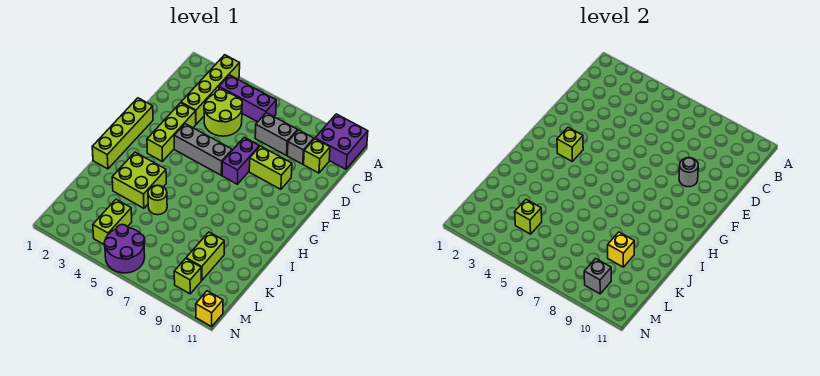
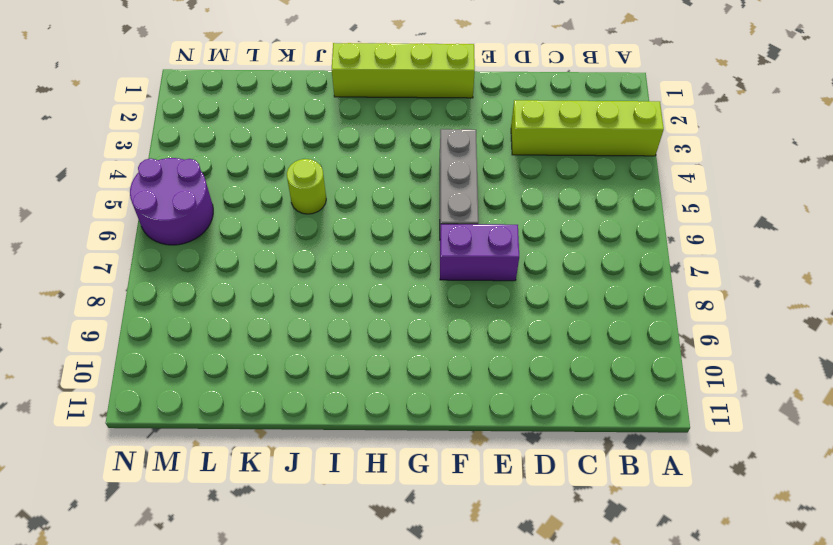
none -> purple brick A10:B11 level 1
none -> purple brick B4:B6 level 1
none -> lime round brick C4:D5 level 1

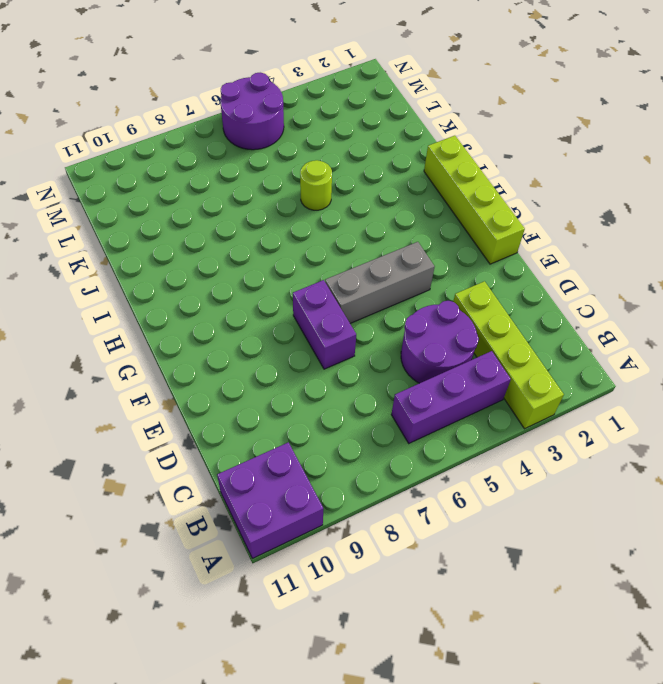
purple round brick C4:D5 level 1 -> lime round brick C4:D5 level 1
none -> grey brick C7:C8 level 1
none -> grey brick C9 level 1
none -> lime brick C10 level 1

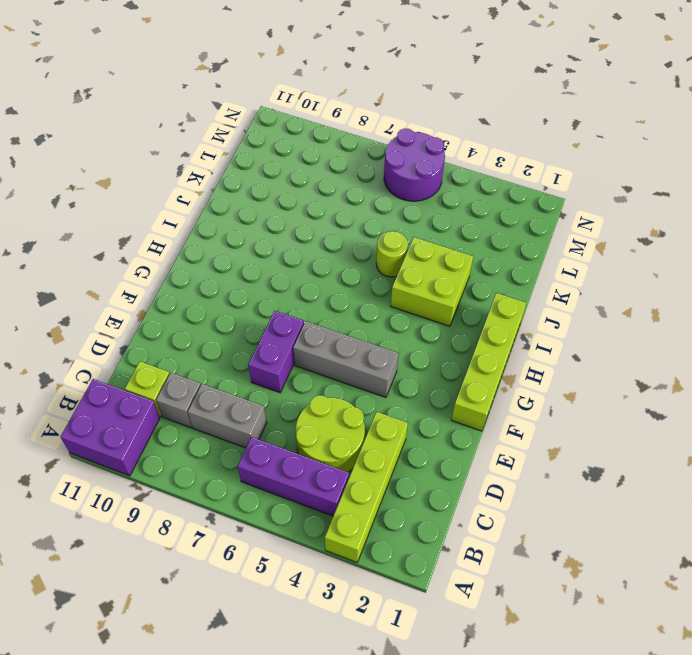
none -> lime brick E3:G3 level 1
none -> lime brick E8:E9 level 1
none -> lime brick K9:L9 level 1

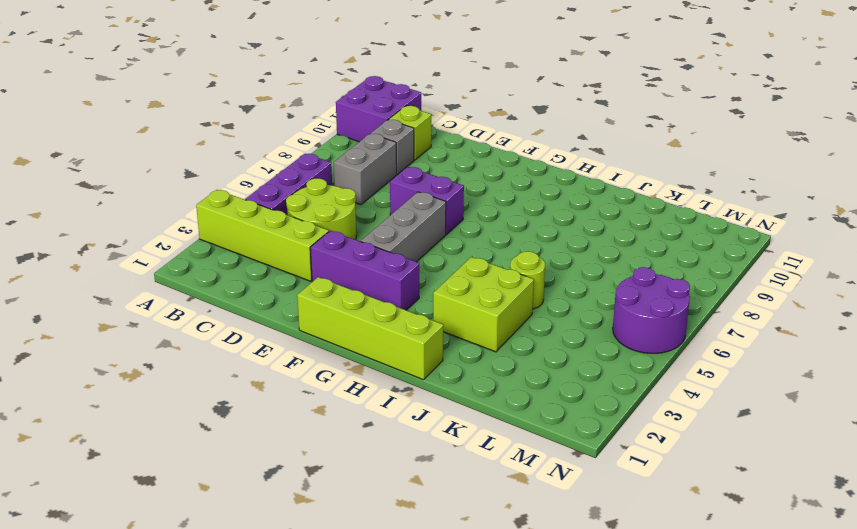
purple brick E3:G3 level 1 -> lime brick E3:G3 level 1
none -> lime brick E8:E9 level 1
none -> lime brick K9:L9 level 1
none -> lime brick L4:M4 level 1

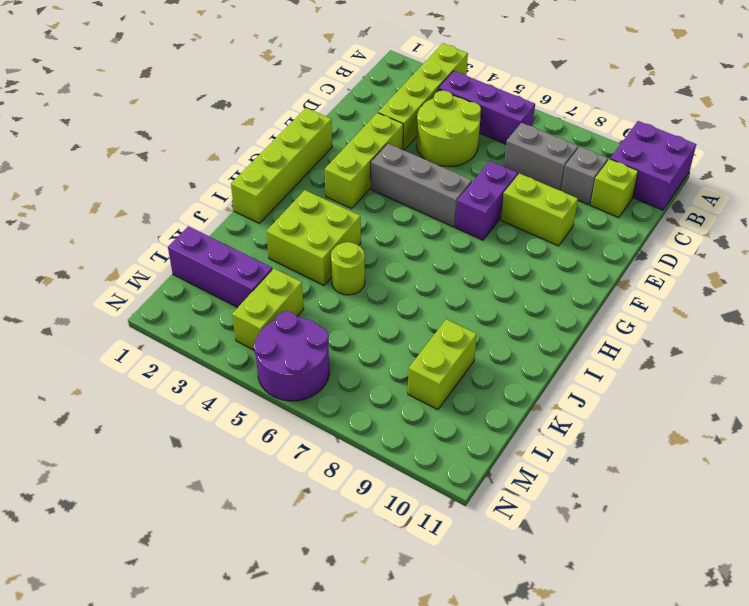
purple brick L1:L3 level 1 -> none
none -> lime brick M9 level 1
none -> yellow brick N11 level 1
none -> grey round brick E9 level 2

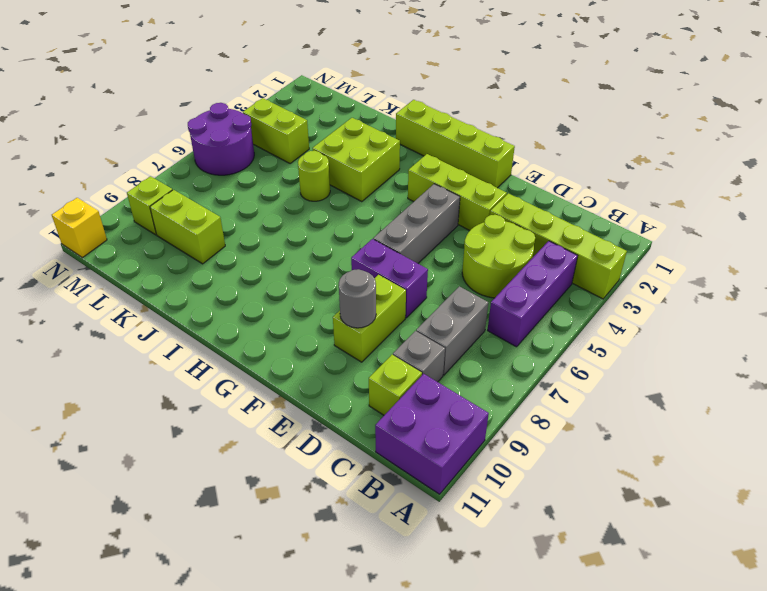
none -> lime brick G3 level 2
none -> yellow brick K9 level 2
none -> lime brick L4 level 2

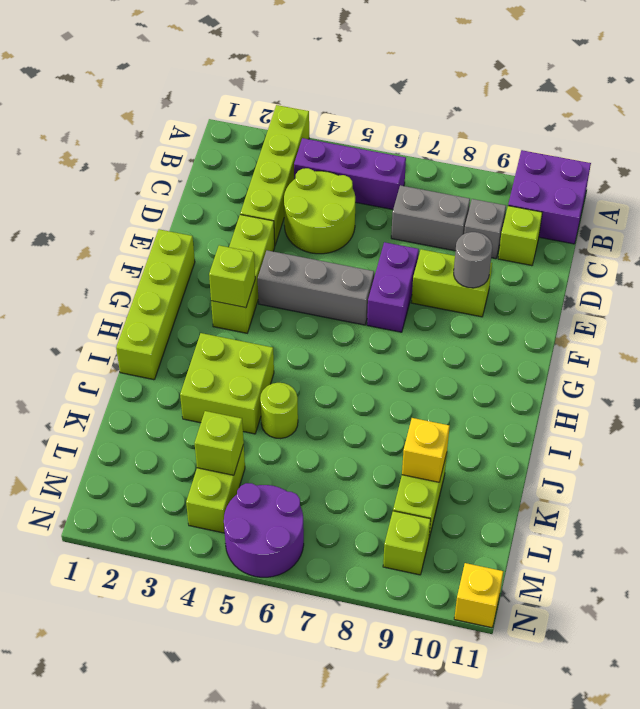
none -> grey brick M9 level 2

